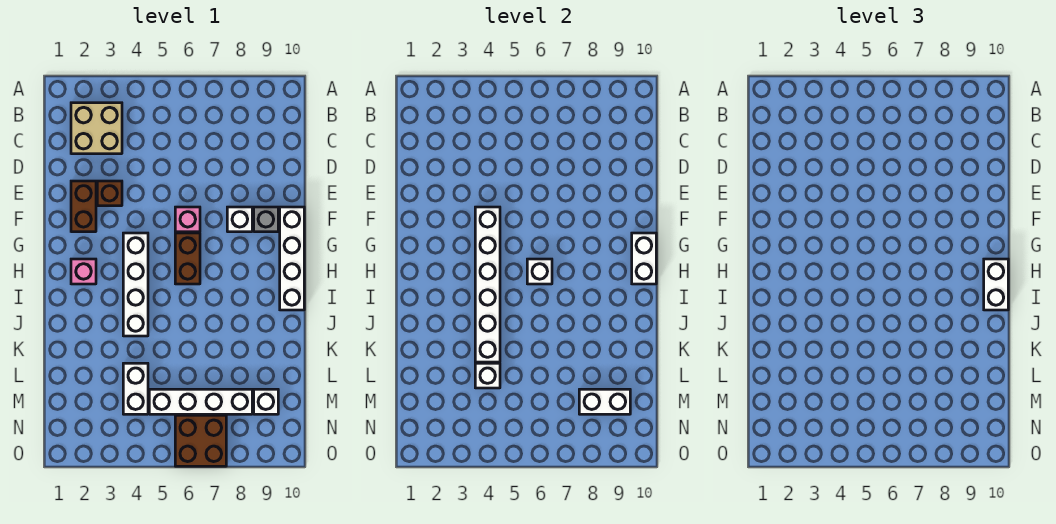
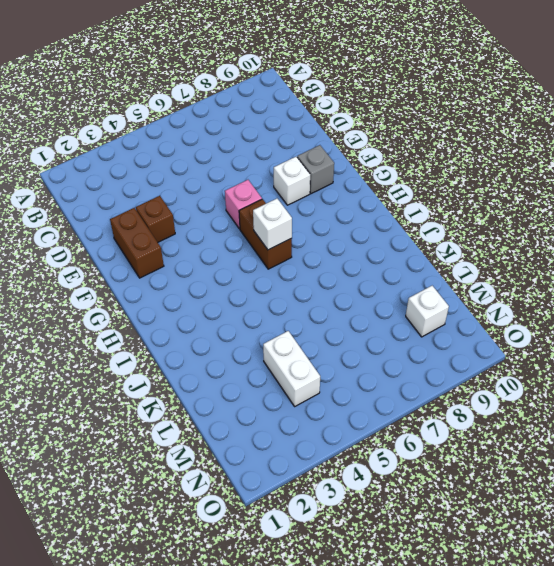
none -> tan brick B2:C3 level 1
none -> white brick F10:I10 level 1
none -> white brick G4:J4 level 1

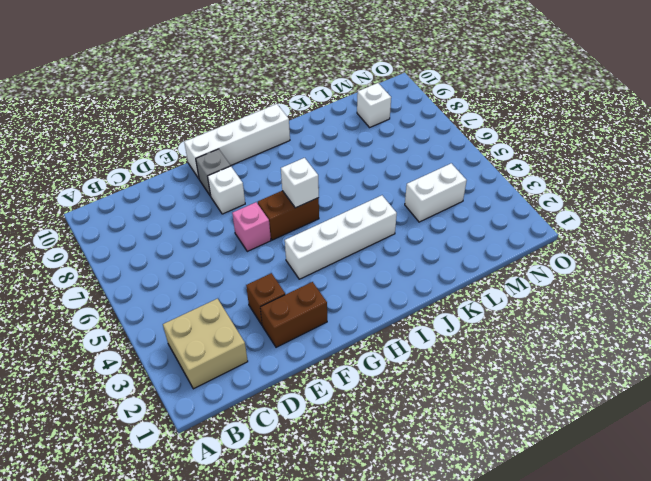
none -> pink brick H2 level 1
none -> white brick M5:M8 level 1
none -> brown brick N6:O7 level 1

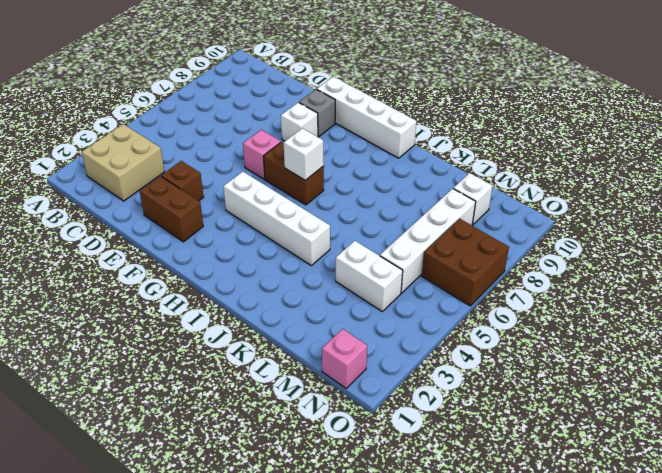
pink brick N1 level 1 -> pink brick H2 level 1
none -> white brick F4:K4 level 2
none -> white brick G10:H10 level 2
none -> white brick L4 level 2

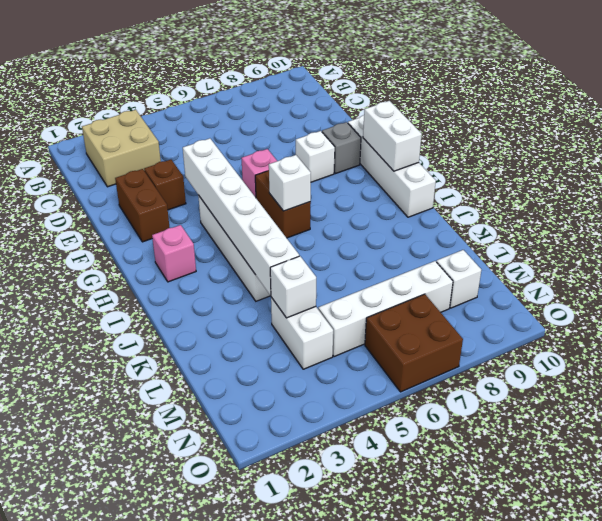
none -> white brick M8:M9 level 2
none -> white brick H10:I10 level 3

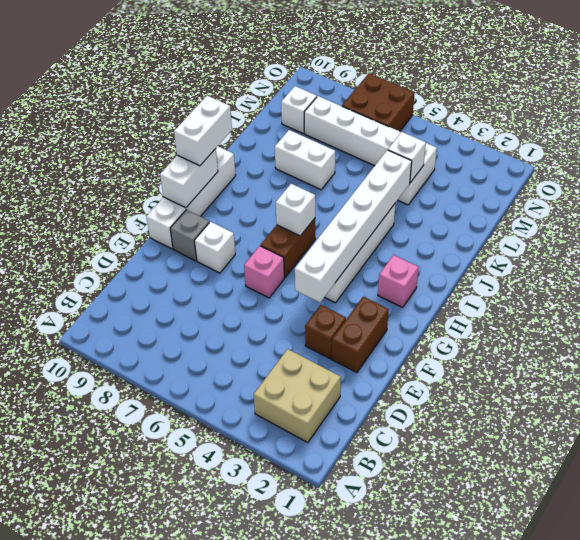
white brick K7:K8 level 1 -> white brick M8:M9 level 2

